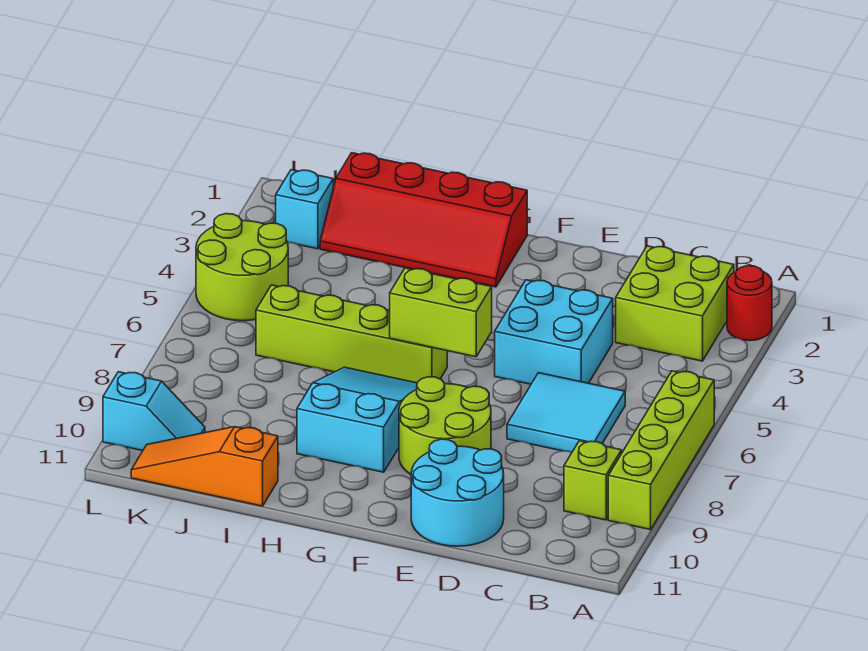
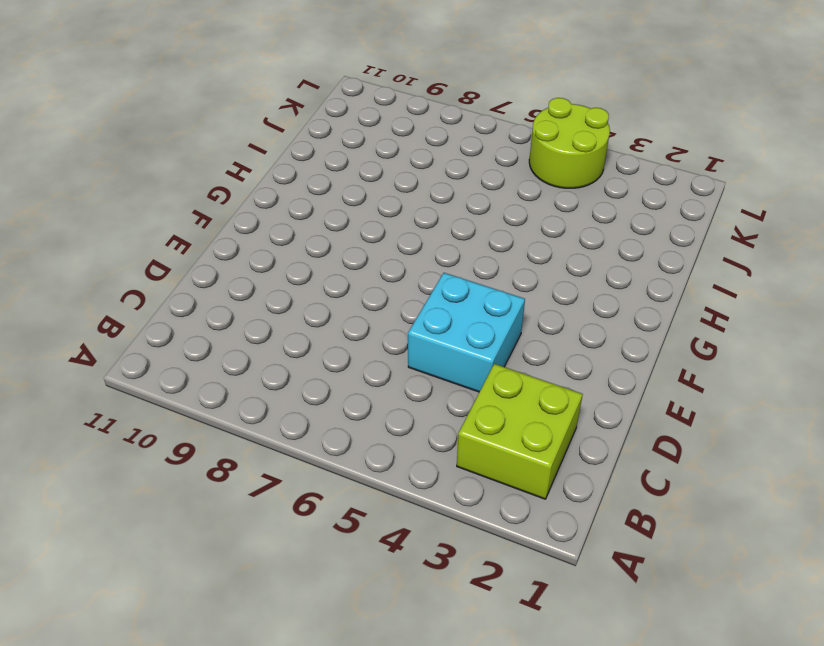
none -> red round brick A2 level 1
none -> lime brick A6:A9 level 1
none -> lime brick B9 level 1

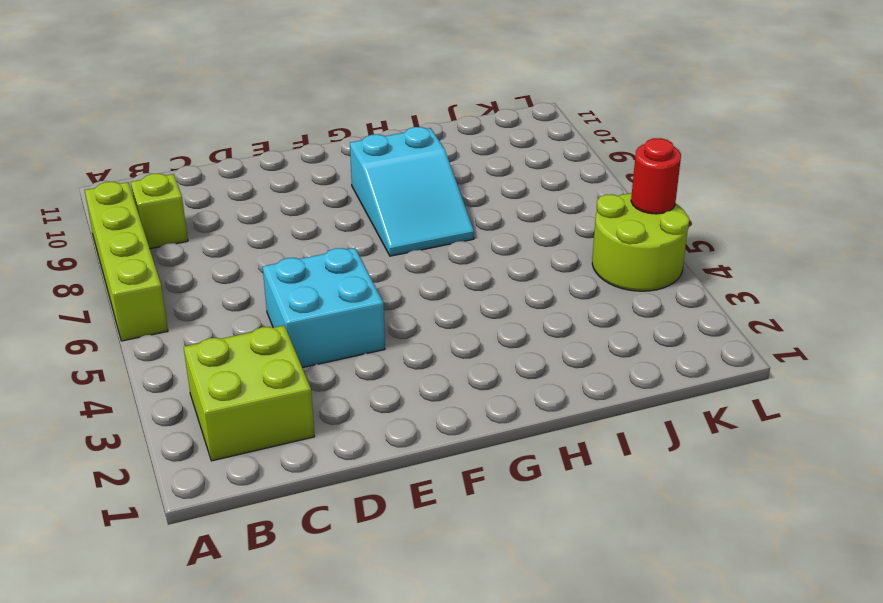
red round brick L5 level 2 -> red round brick A2 level 1
none -> cyan tile C6:D7 level 1
none -> cyan round brick D10:E11 level 1
none -> lime round brick E8:F9 level 1

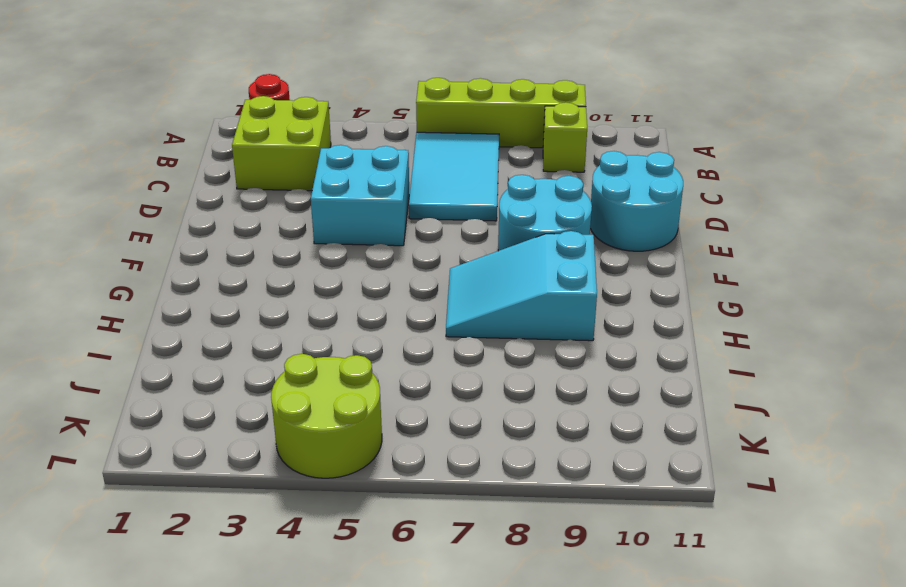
cyan tile B6:D7 level 1 -> cyan tile C6:D7 level 1
cyan round brick E8:F9 level 1 -> lime round brick E8:F9 level 1
none -> red slope G1:J2 level 1 top 1
none -> lime brick G6:J6 level 1
none -> orange slope I11:K11 level 1 top I

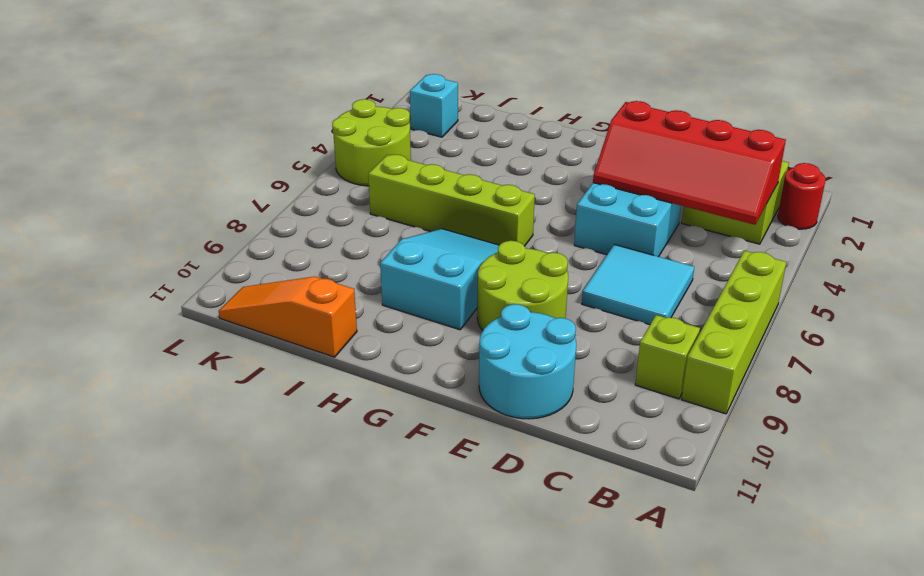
red slope B3:E4 level 2 top 3 -> red slope G1:J2 level 1 top 1
none -> cyan slope K10:L10 level 1 top L
none -> lime brick F6:G6 level 2

